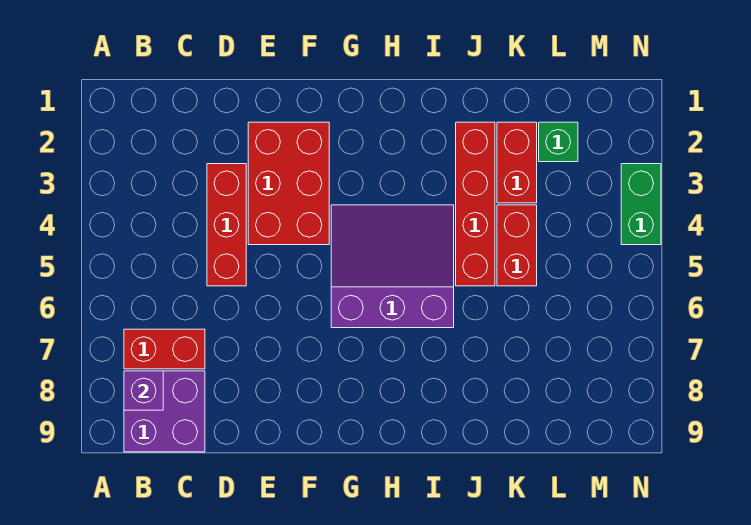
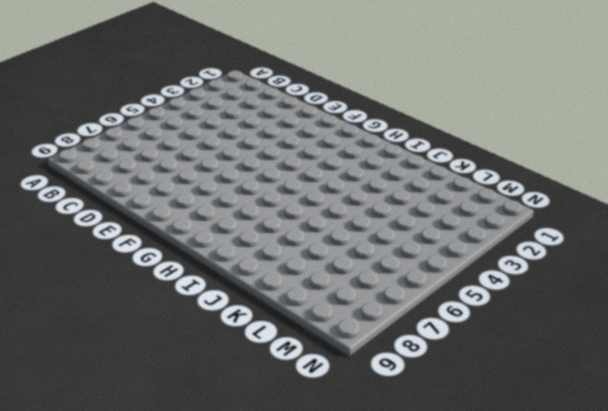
none -> red brick B7:C7 level 1
none -> purple brick B8:C9 level 1

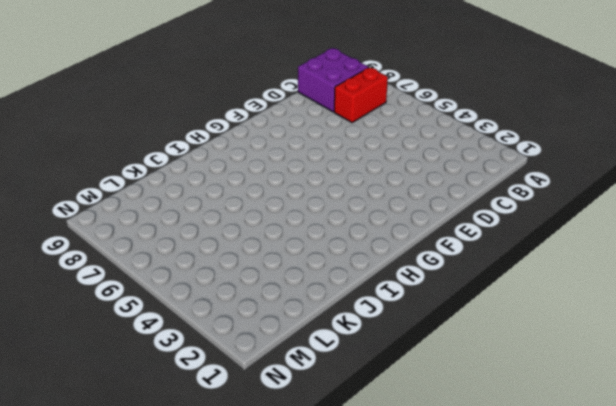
none -> red brick D3:D5 level 1
none -> red brick E2:F4 level 1

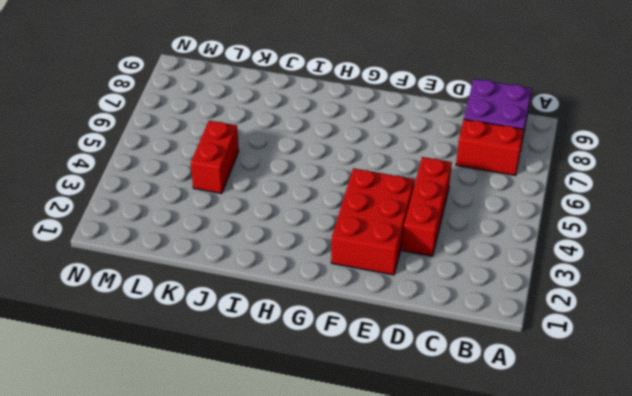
none -> purple slope G4:I6 level 1 top 6
none -> red brick J2:J5 level 1

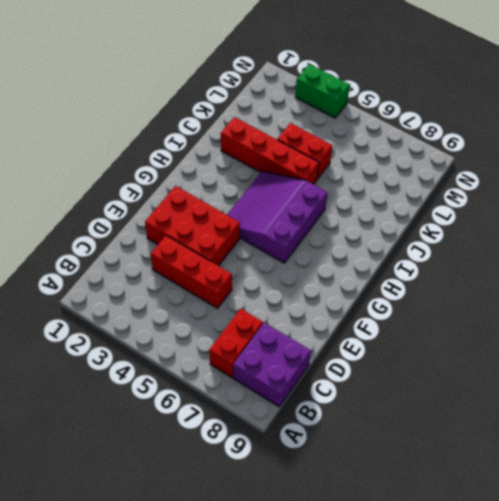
none -> red brick K2:K3 level 1
none -> green brick L2 level 1

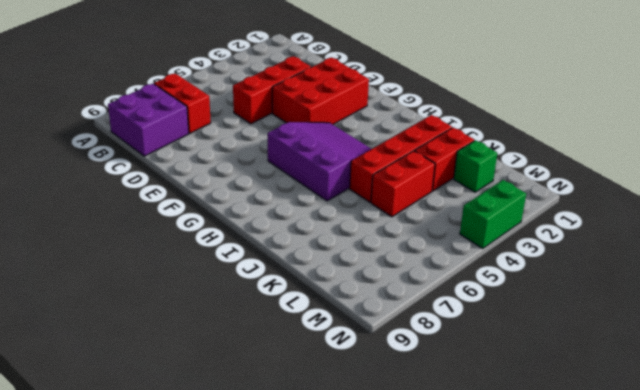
none -> purple brick B8 level 2

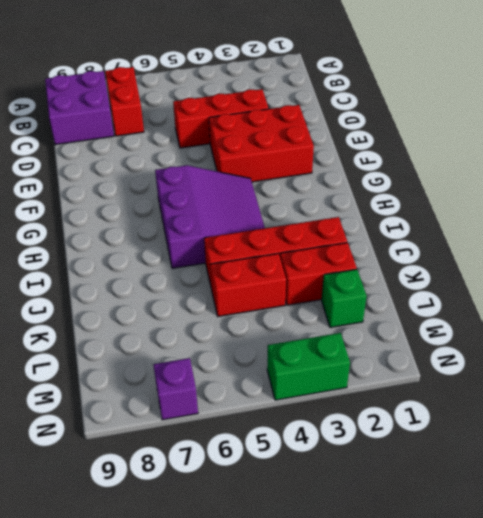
purple brick N7 level 1 -> purple brick B8 level 2

